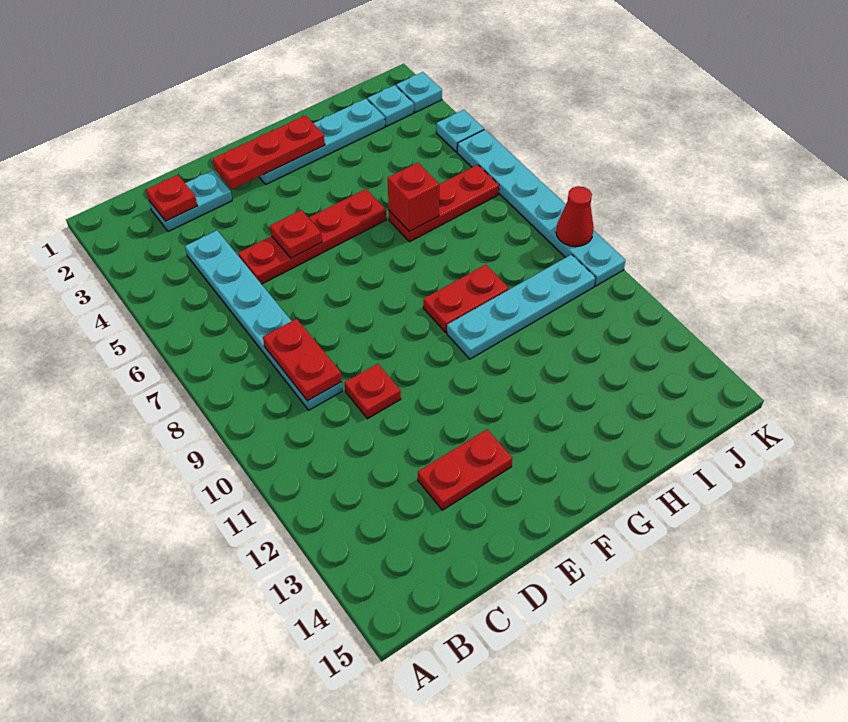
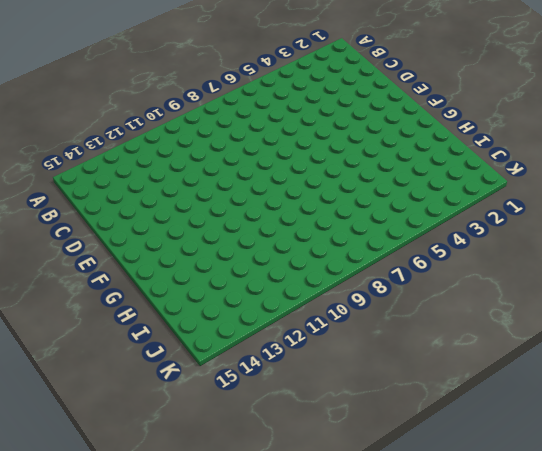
none -> cyan plate C2:D2 level 1
none -> cyan plate C4:C9 level 1
none -> red plate D5:G5 level 1

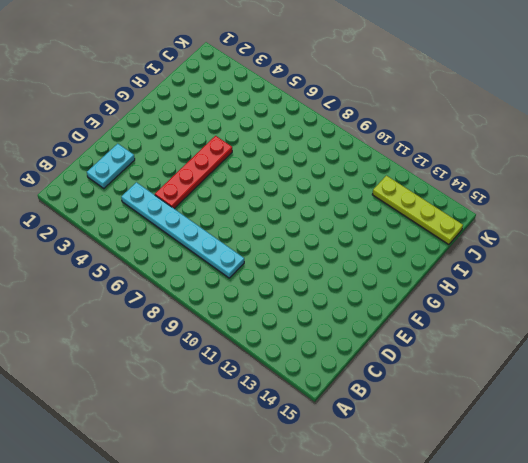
lime plate J12:J15 level 1 -> none
none -> red plate D10 level 1
none -> red plate D13:E13 level 1
none -> cyan plate F2:I2 level 1

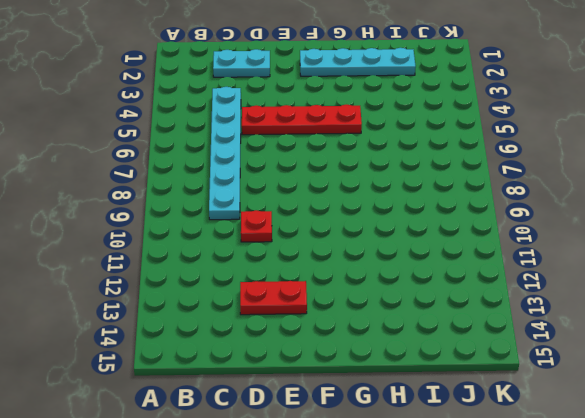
none -> red plate G9:H9 level 1
none -> cyan plate G10:J10 level 1
none -> red plate H6:J6 level 1

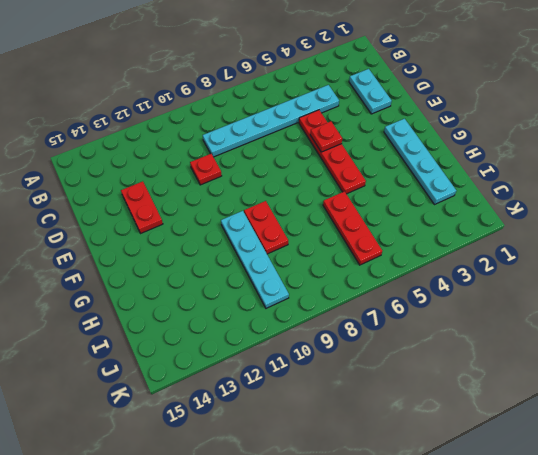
none -> cyan plate J2 level 1
none -> cyan plate K2 level 1
none -> cyan plate K4 level 1

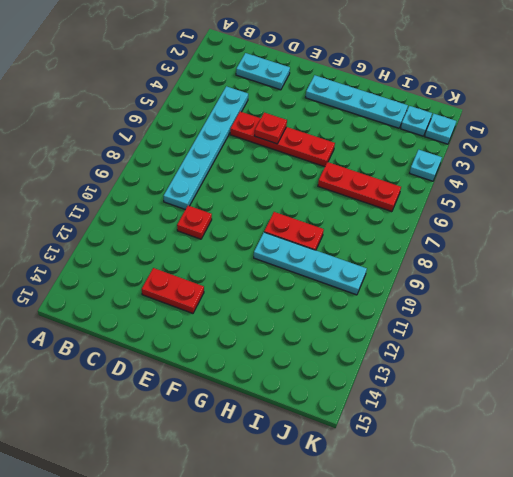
none -> cyan plate K5:K10 level 1
none -> red plate C2 level 2
none -> red plate C8:C9 level 2

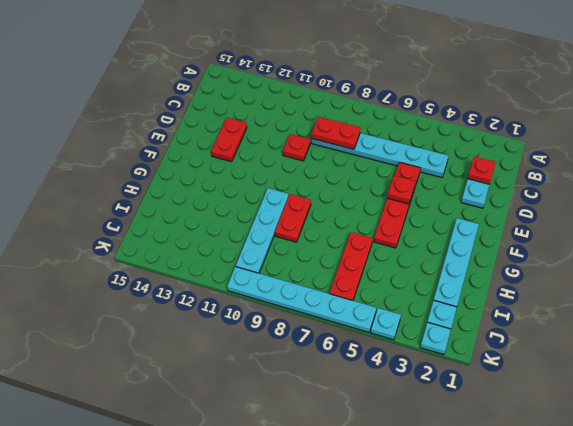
none -> red plate E2:G2 level 2
none -> red brick H6 level 2
none -> red cone K9 level 2

